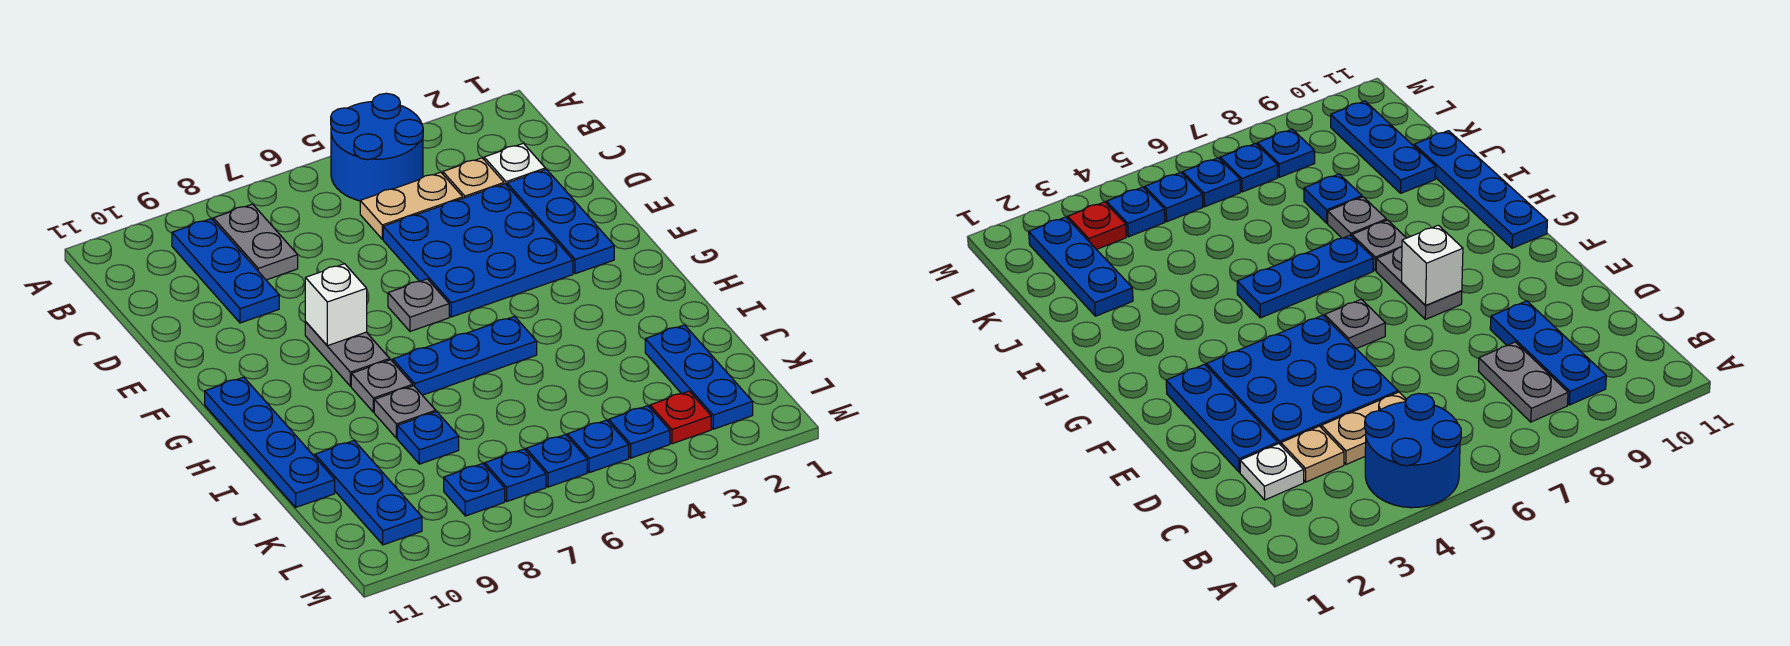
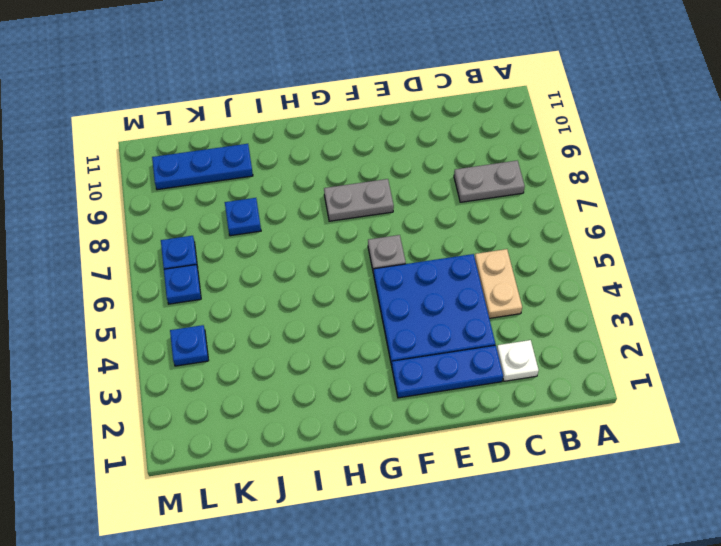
none -> blue round brick A4:B5 level 1
none -> blue plate B9:D9 level 1
none -> tan plate C3 level 1

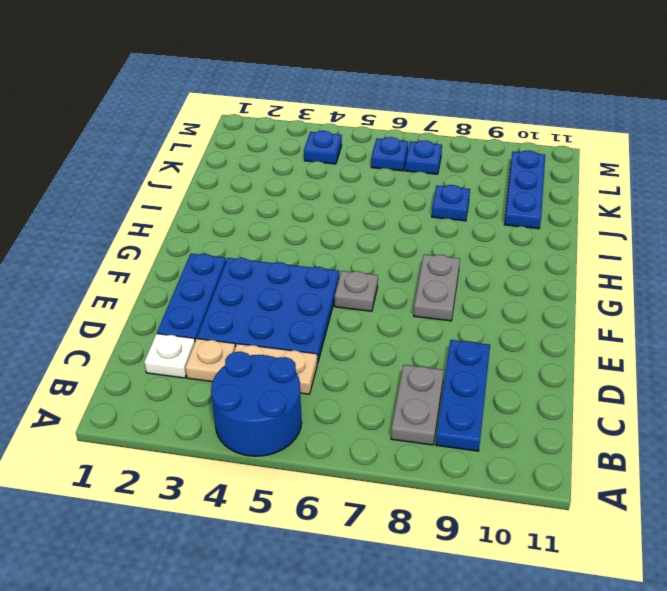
none -> blue plate G11:J11 level 1
none -> blue plate H5:H7 level 1
none -> grey plate H8 level 1

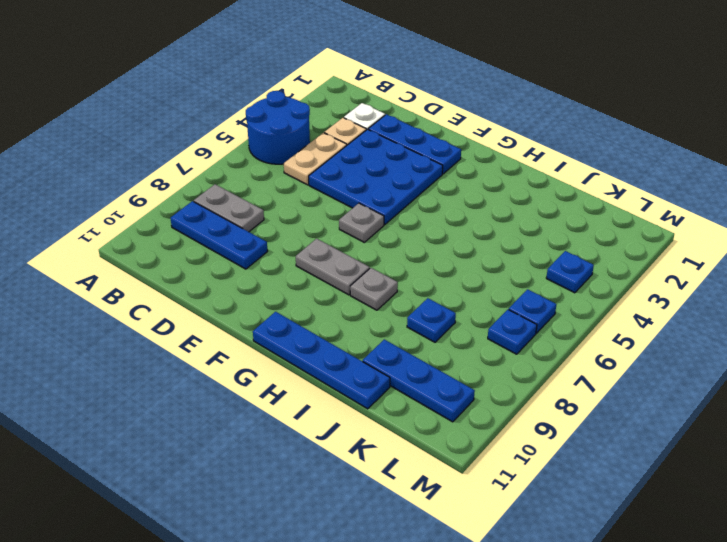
none -> blue plate H5:H7 level 1
none -> grey plate I8 level 1
none -> blue plate J2:L2 level 1

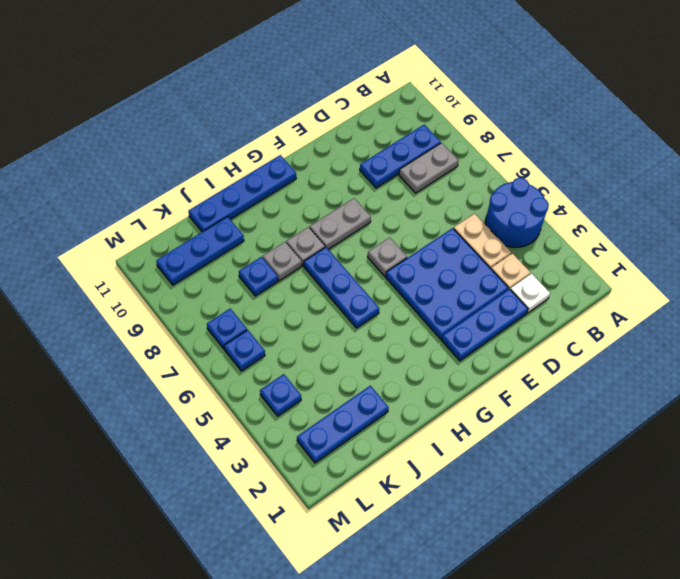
none -> red plate L3 level 1
none -> blue plate L5 level 1
none -> blue plate L8 level 1

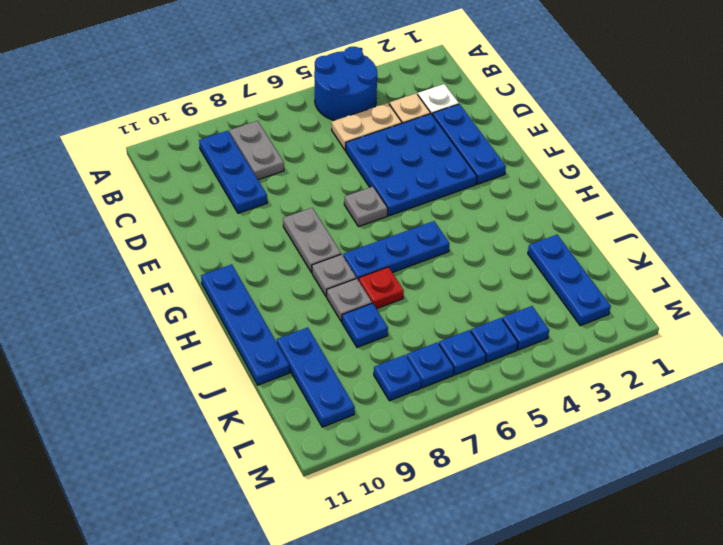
red plate I7 level 1 -> red plate L3 level 1
none -> white brick F8 level 2

